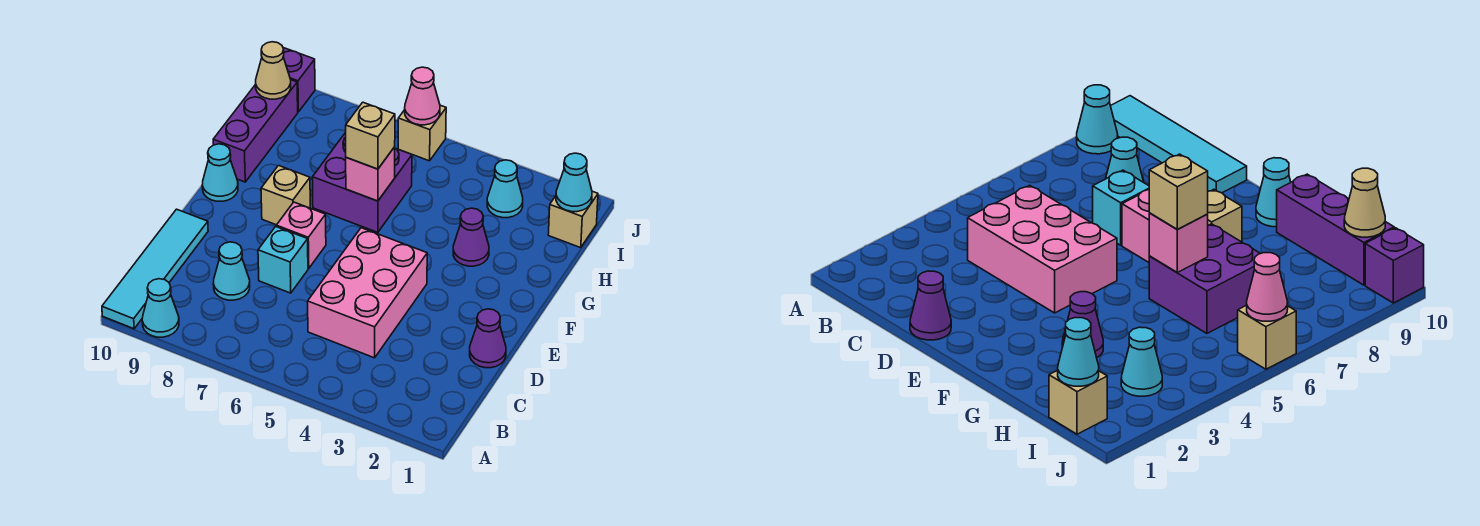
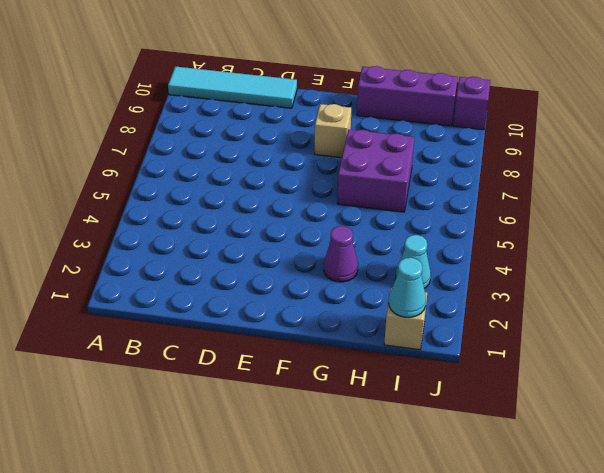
none -> cyan cone A9 level 1
none -> pink brick C4:E5 level 1
none -> cyan cone C8 level 1

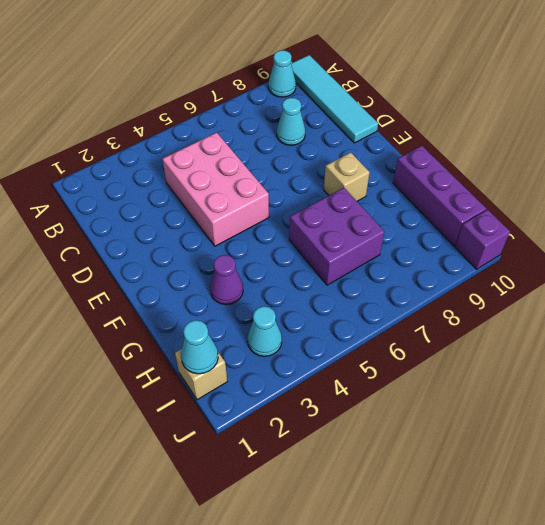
none -> purple cone D1 level 1
none -> cyan brick D7 level 1
none -> pink brick E7 level 1

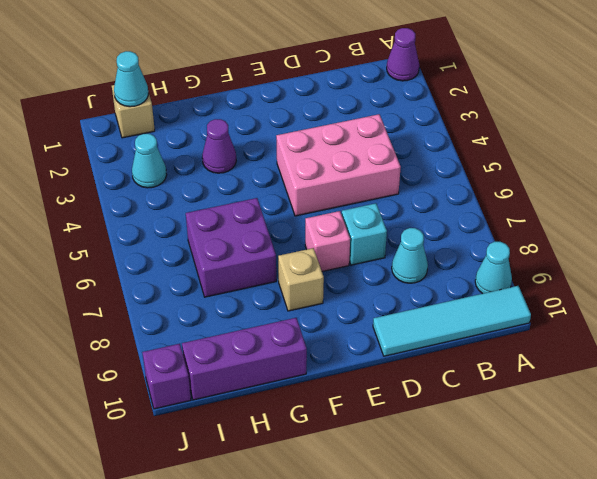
purple cone A1 level 1 -> purple cone D1 level 1
none -> cyan cone F10 level 1
none -> tan brick J6 level 1
none -> pink brick G6 level 2

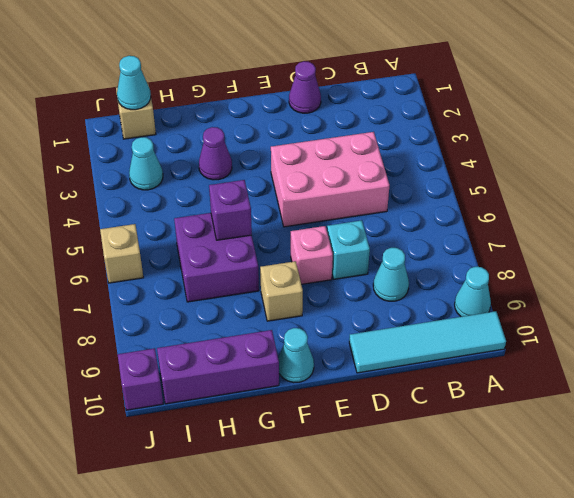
purple brick G6 level 2 -> pink brick G6 level 2
none -> tan cone I10 level 2
none -> pink cone J6 level 2
none -> tan brick G6 level 3

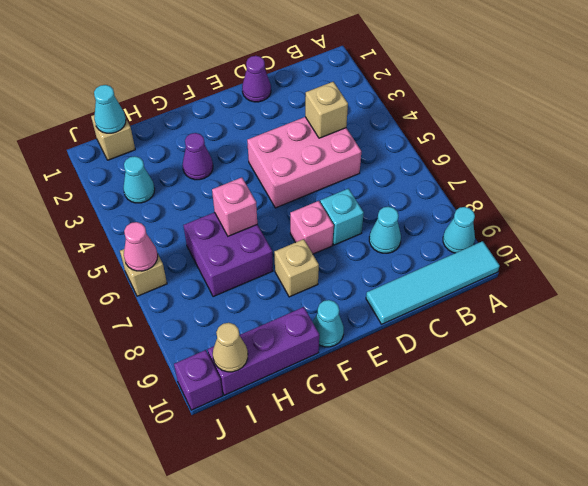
tan brick C4 level 2 -> tan brick G6 level 3

